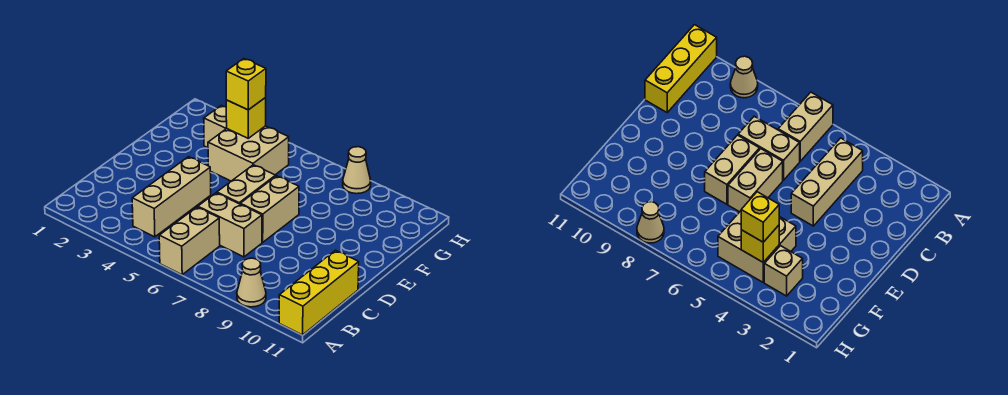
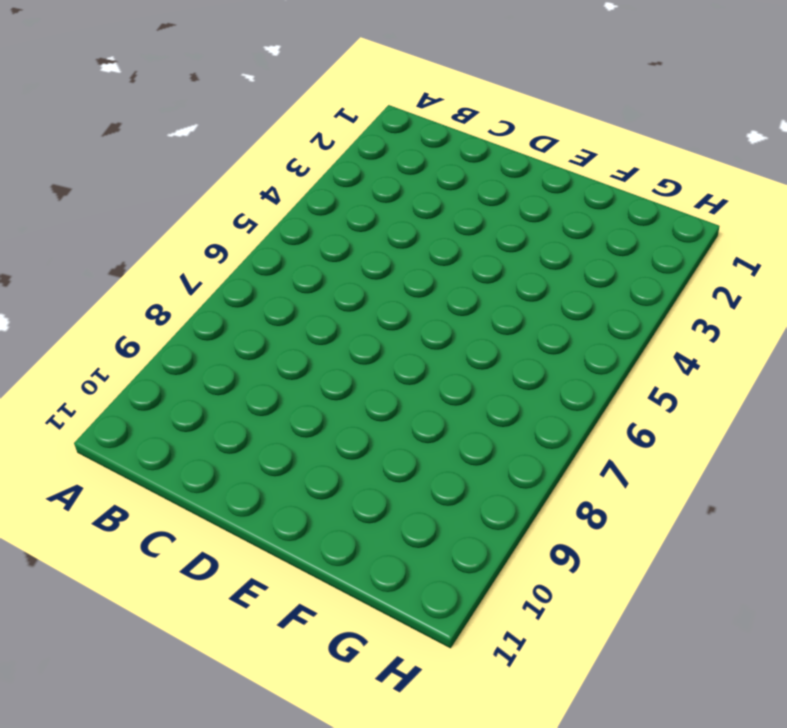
none -> tan brick A6:B6 level 1
none -> tan cone A9 level 1
none -> yellow brick A11:C11 level 1

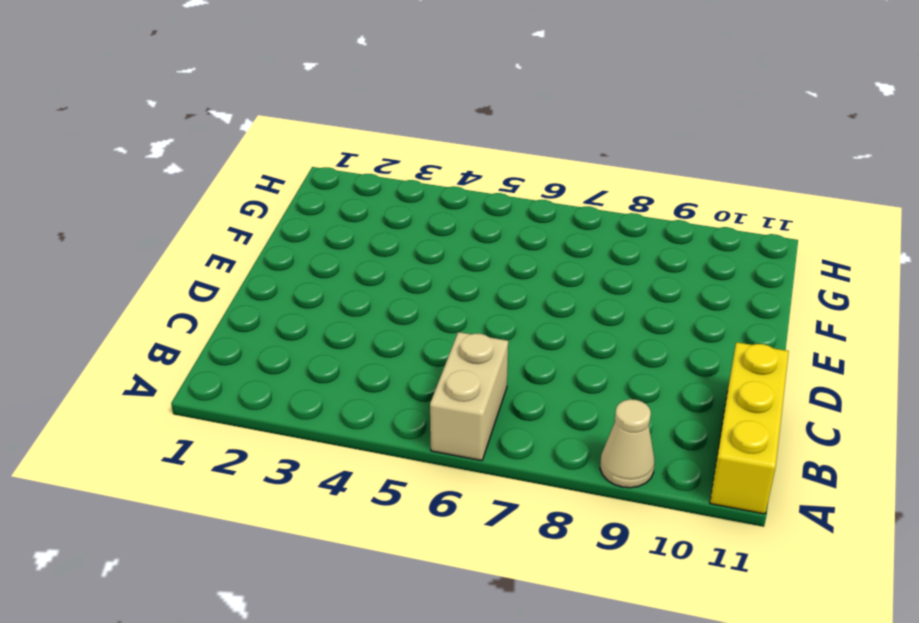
none -> tan brick B4:D4 level 1
none -> tan brick C6:C7 level 1
none -> tan brick D6:E6 level 1

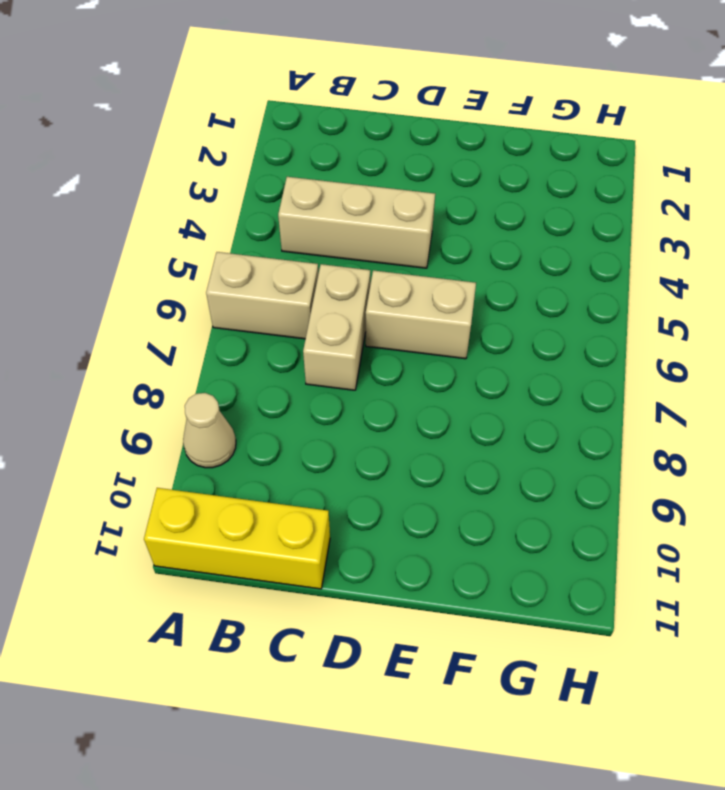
none -> tan brick D7:E7 level 1
none -> tan brick F4:G5 level 1
none -> tan brick G3 level 1

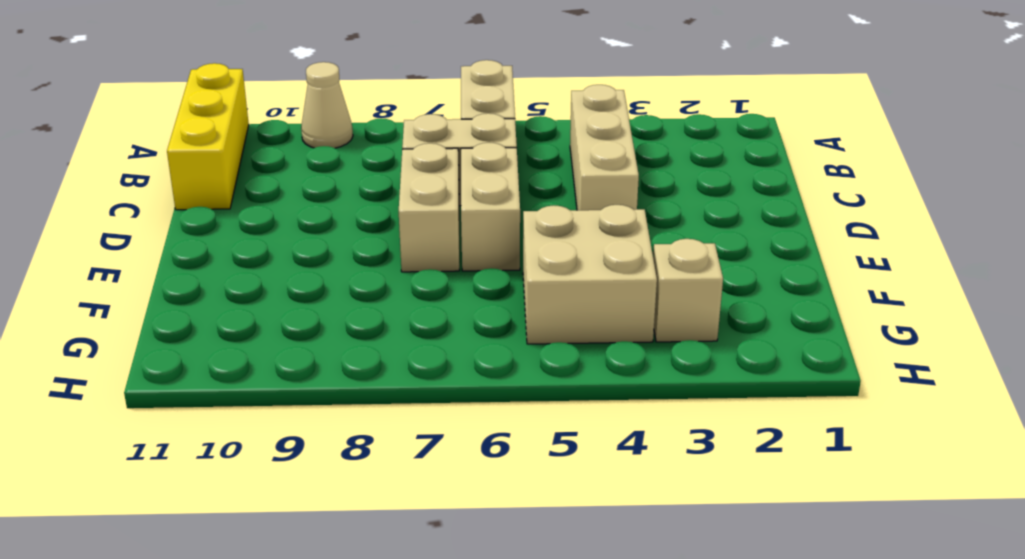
none -> tan cone H8 level 1
none -> yellow brick G4 level 2
none -> yellow brick G4 level 3

